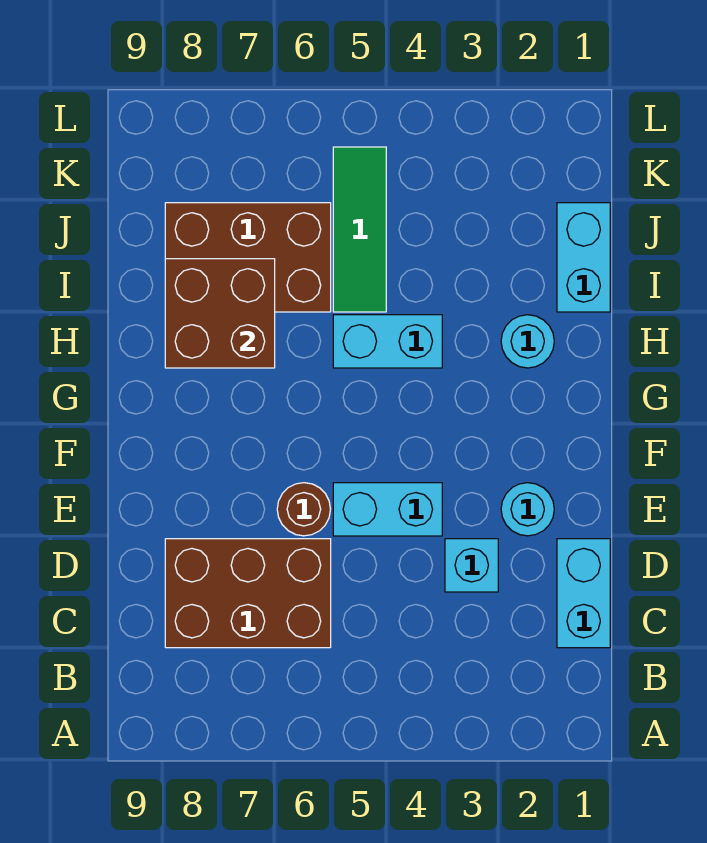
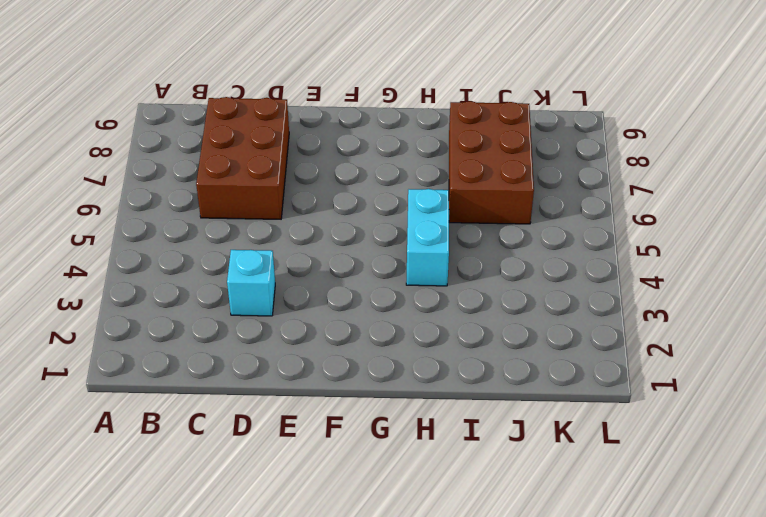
none -> cyan brick C1:D1 level 1
none -> cyan round brick E2 level 1
none -> cyan brick E4:E5 level 1

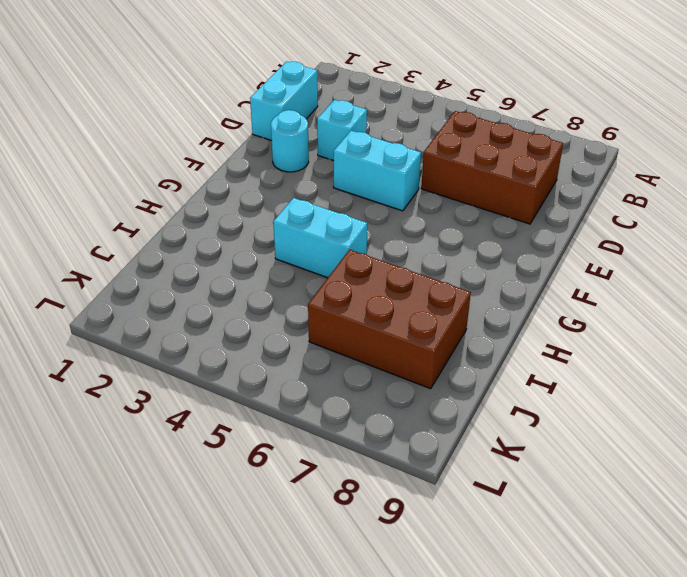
none -> brown round brick E6 level 1
none -> cyan round brick H2 level 1
none -> cyan brick I1:J1 level 1

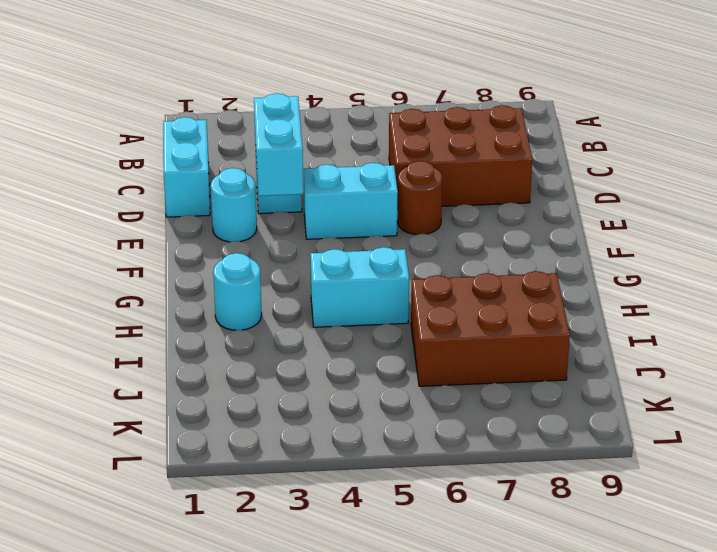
cyan brick D3:E3 level 2 -> cyan brick I1:J1 level 1
none -> green tile I5:K5 level 1
none -> brown brick H7:I8 level 2

